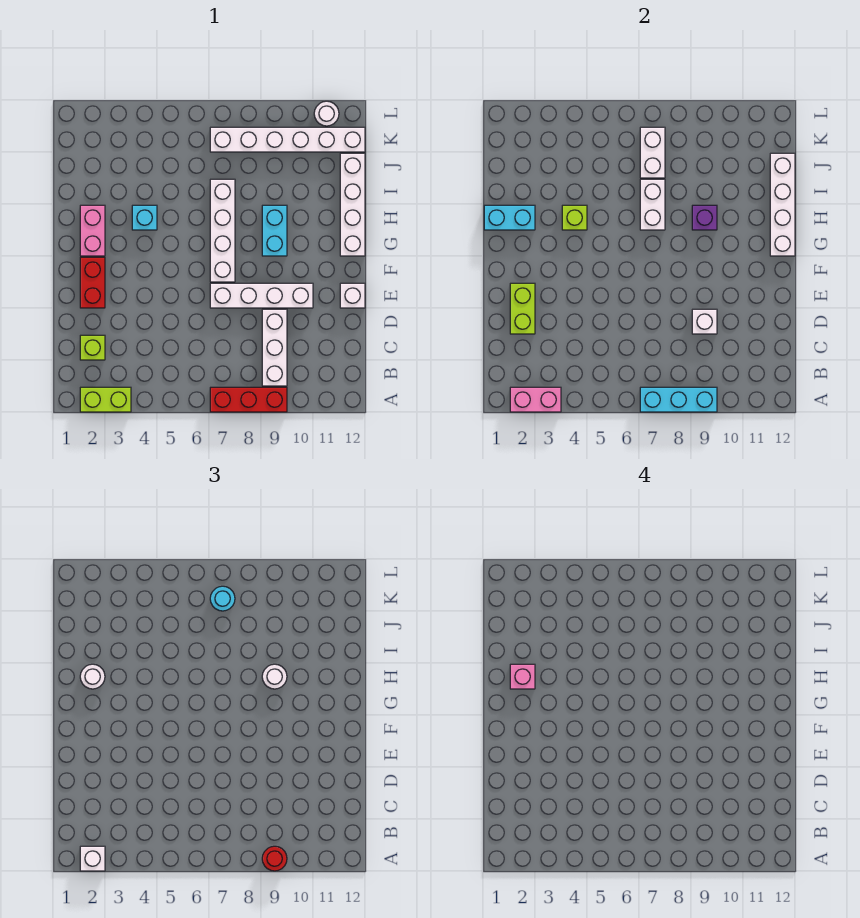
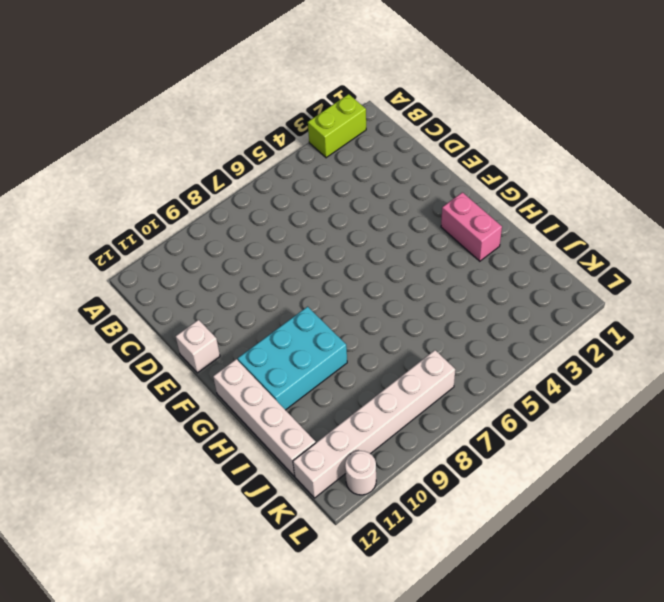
cyan brick G9:H11 level 1 -> cyan brick G9:H9 level 1
none -> red brick A7:A9 level 1
none -> white brick B9:D9 level 1
none -> lime brick C2 level 1
none -> red brick E2:F2 level 1

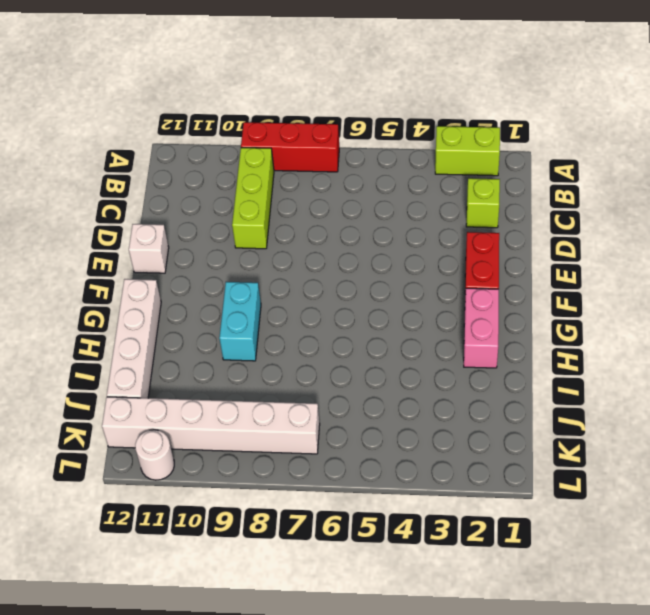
lime brick B9:D9 level 1 -> white brick B9:D9 level 1
none -> white brick E7:E10 level 1
none -> white brick F7:I7 level 1
none -> cyan brick H4 level 1
none -> pink brick A2:A3 level 2

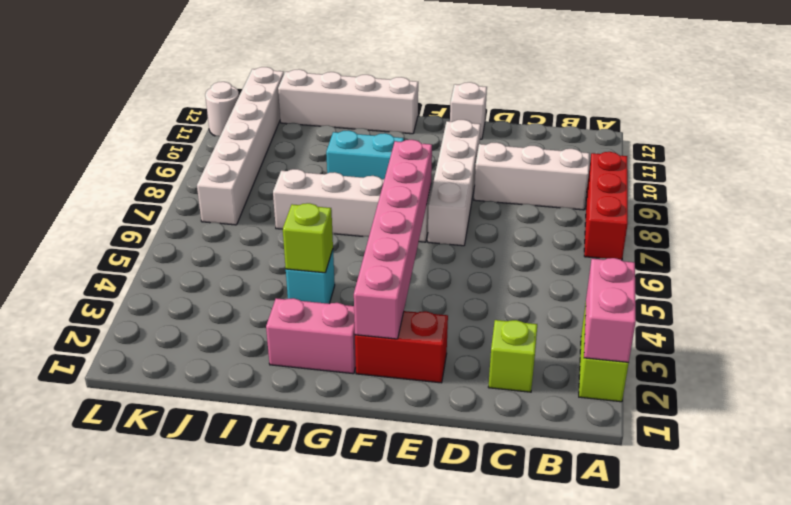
pink brick F2:F7 level 2 -> none
none -> cyan brick A7:A9 level 2
none -> lime brick D2:E2 level 2
none -> white brick D9 level 2
none -> white brick G12:J12 level 2

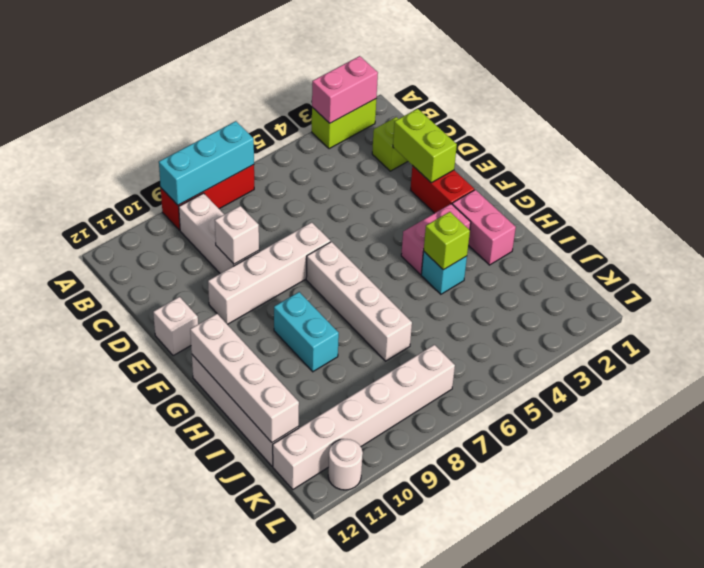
pink brick G3:G4 level 1 -> none
none -> cyan brick H1:H2 level 2
none -> white brick H7:I7 level 2
none -> purple brick H9 level 2
none -> white brick J7:K7 level 2

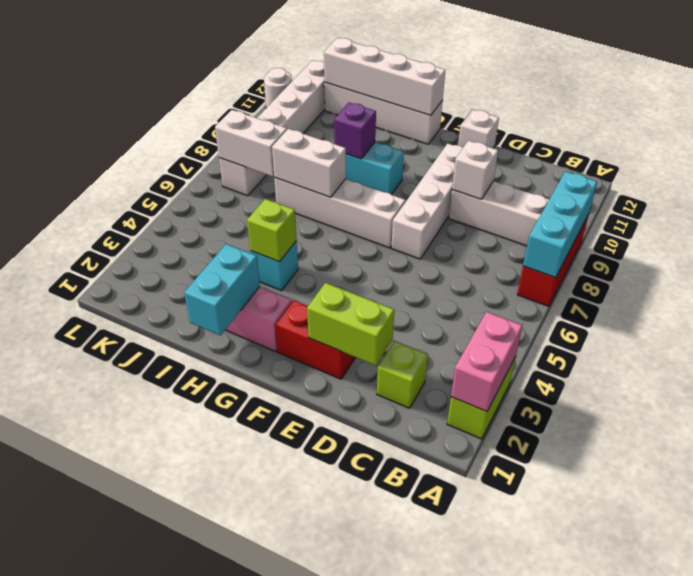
none -> white brick A2 level 3
none -> red round brick A9 level 3
none -> white round brick H2 level 3
none -> white round brick H9 level 3

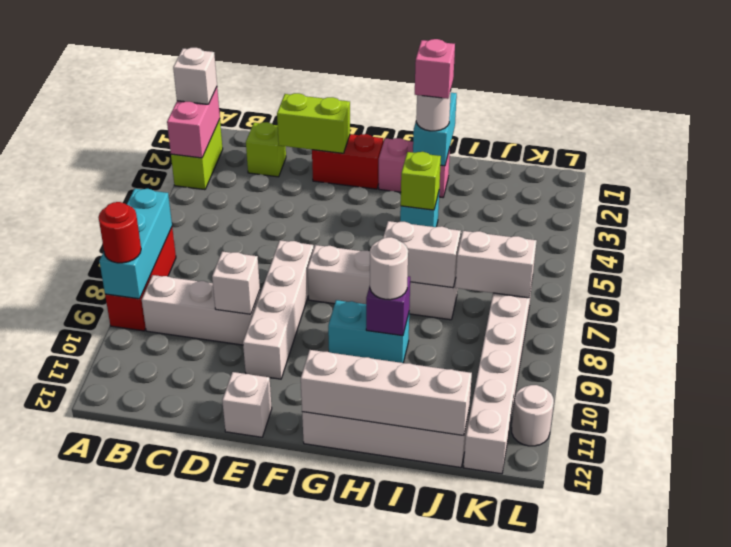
none -> cyan round brick K7 level 3

